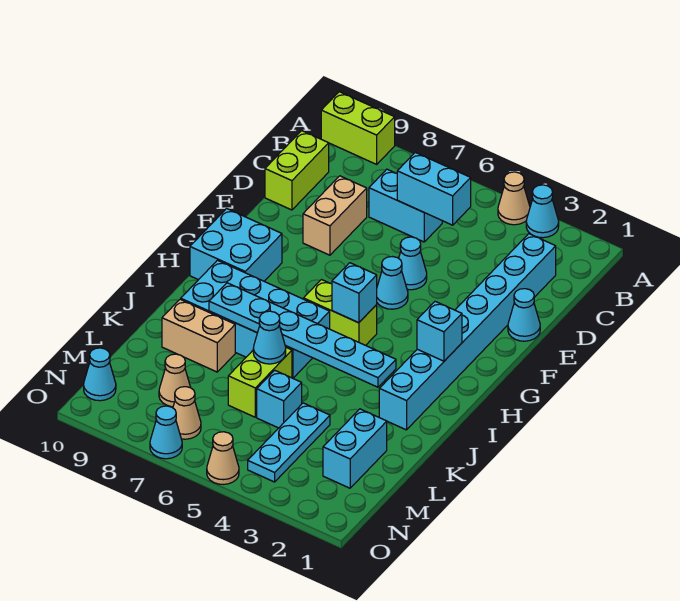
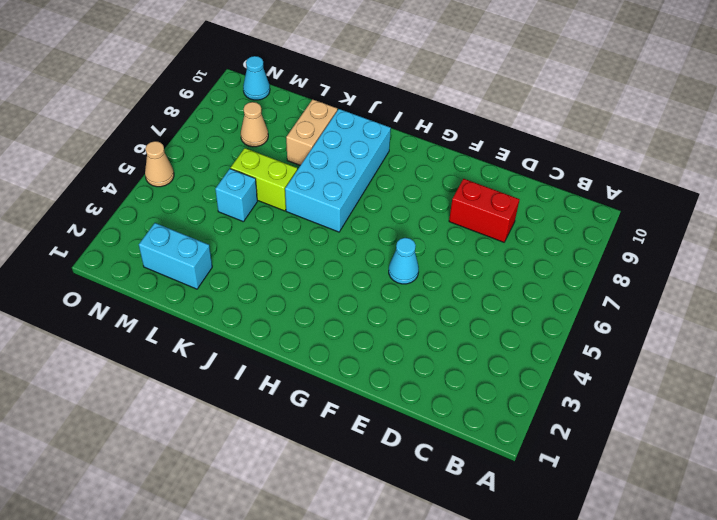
red brick D8:E8 level 1 -> tan brick D8:E8 level 1
none -> cyan cone A3 level 1
none -> tan cone A4 level 1
none -> lime brick A9:A10 level 1

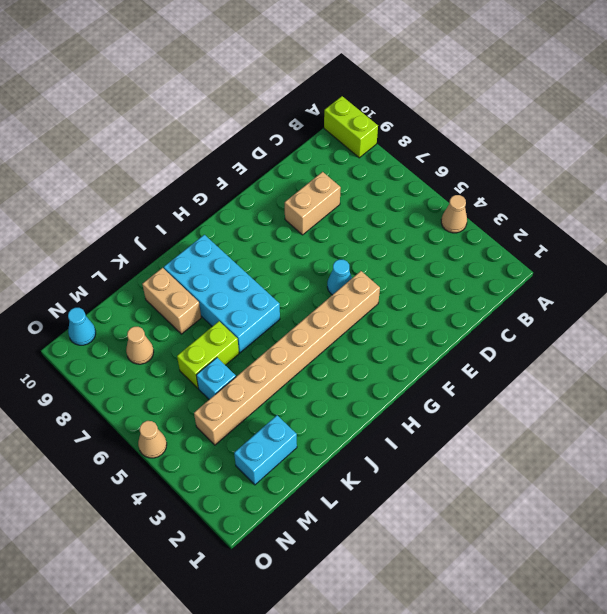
tan brick F4:M4 level 1 -> cyan plate L4:N4 level 1
none -> cyan cone A3 level 1
none -> cyan brick C2:J2 level 1
none -> cyan brick C6:C7 level 1

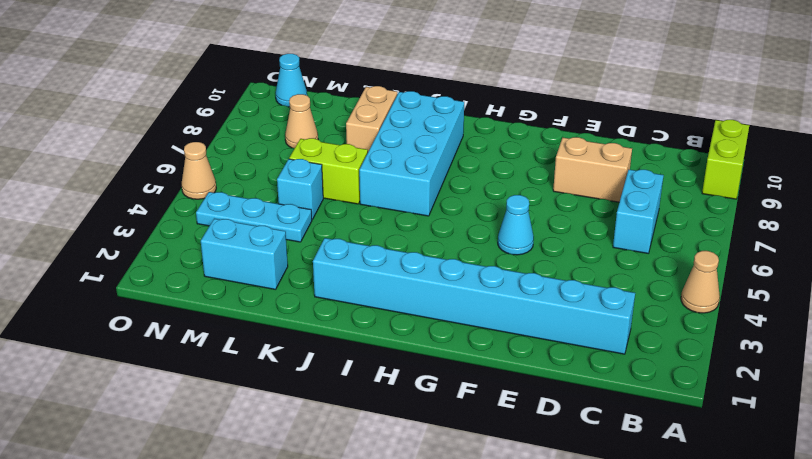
none -> cyan cone A3 level 1
none -> lime brick C10:D10 level 1
none -> cyan cone E1 level 1

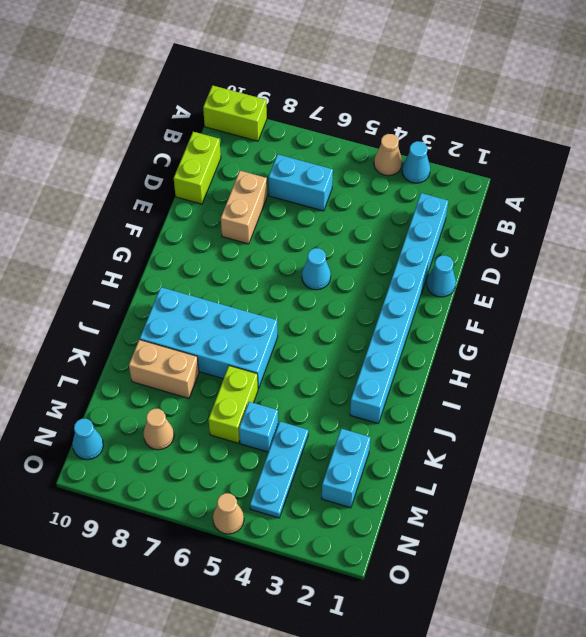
none -> cyan cone E5 level 1
none -> cyan brick G9:H10 level 1
none -> lime brick H5:H6 level 1

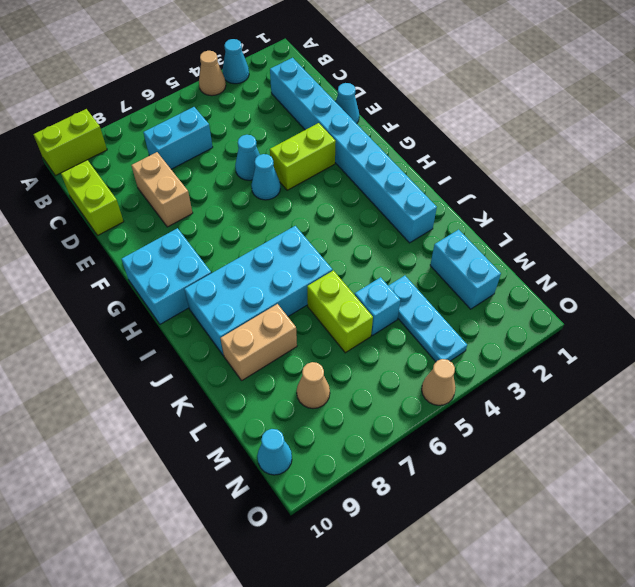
lime brick F3:F4 level 1 -> lime brick H5:H6 level 1
none -> tan cone N7 level 1
none -> cyan cone O7 level 1
none -> cyan brick C5:C6 level 2

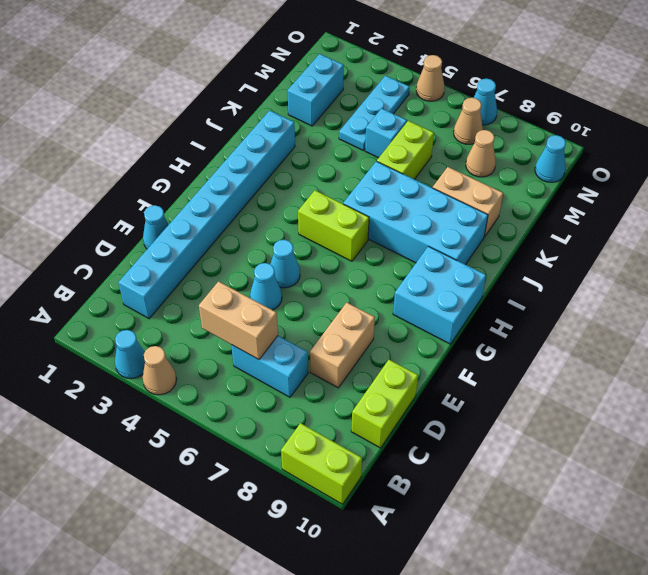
tan brick C5:C6 level 2 -> cyan brick C5:C6 level 2
none -> cyan brick H2 level 2
none -> cyan brick H5 level 2
none -> cyan plate J3:J8 level 2

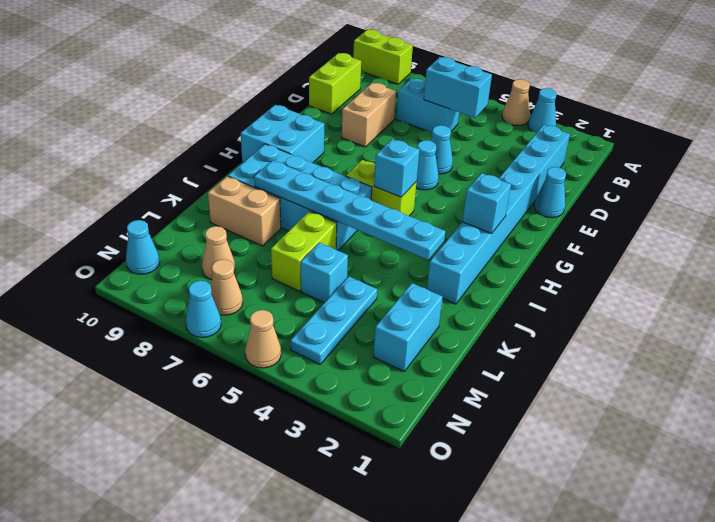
none -> cyan cone K6 level 2

